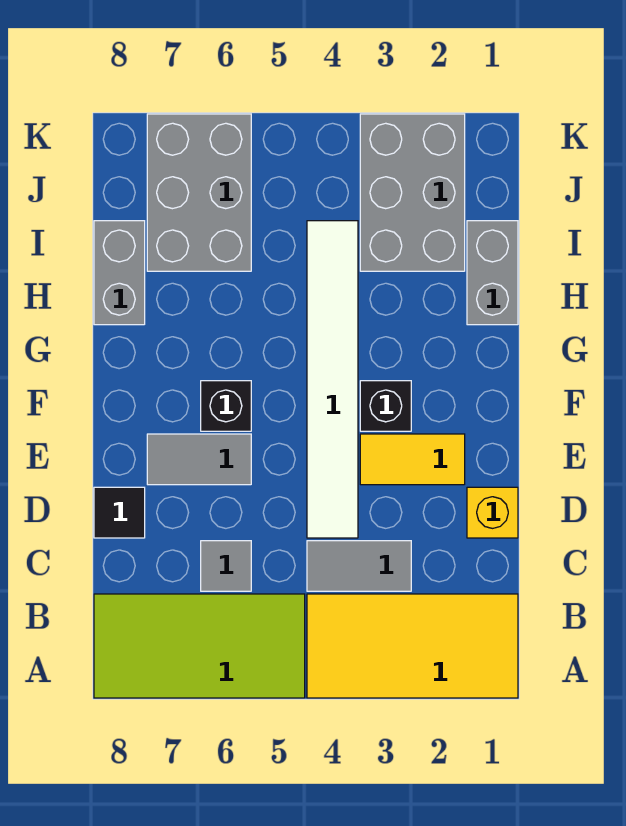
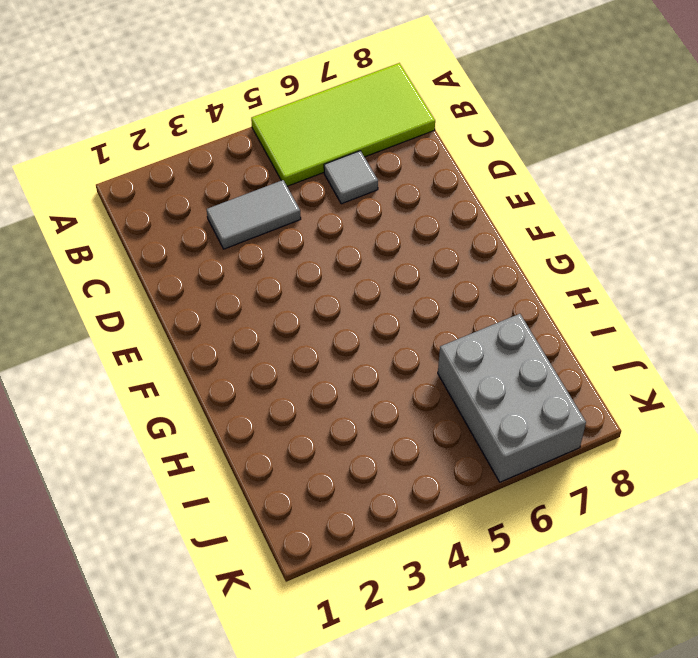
none -> yellow tile A1:B4 level 1
none -> yellow brick D1 level 1
none -> white tile D4:I4 level 1

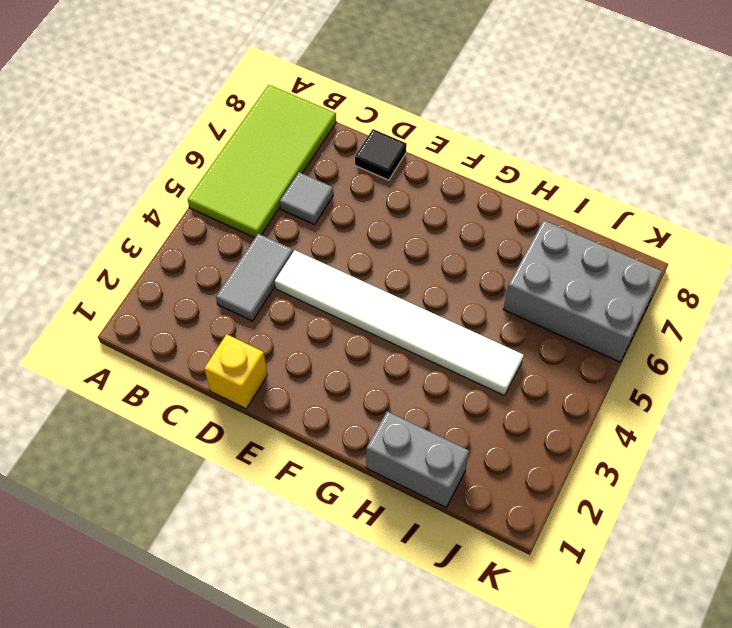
none -> yellow tile A1:B4 level 1
none -> yellow tile E2:E3 level 1
none -> grey tile E6:E7 level 1

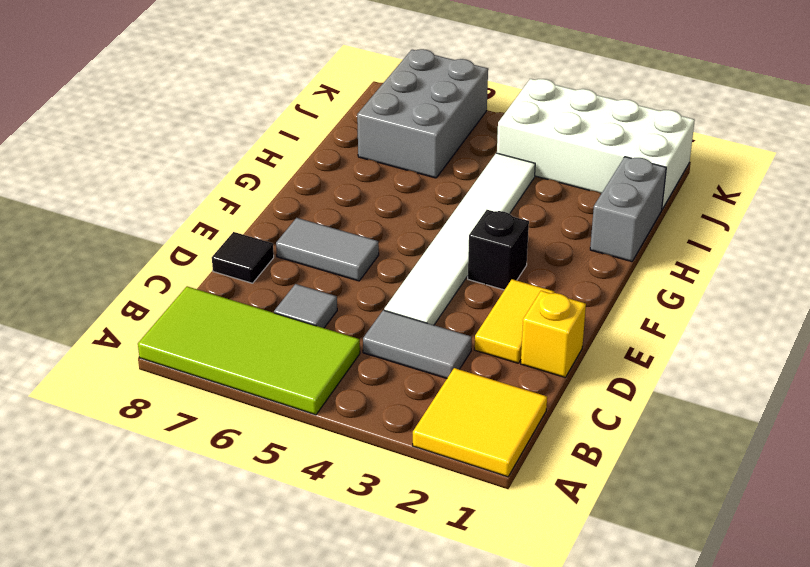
yellow tile A1:B2 level 1 -> yellow tile A1:B4 level 1
yellow tile D2:E2 level 1 -> yellow tile E2:E3 level 1
white brick J1:K4 level 1 -> grey brick I2:K3 level 1
none -> black brick F6 level 1
none -> grey brick H8:I8 level 1

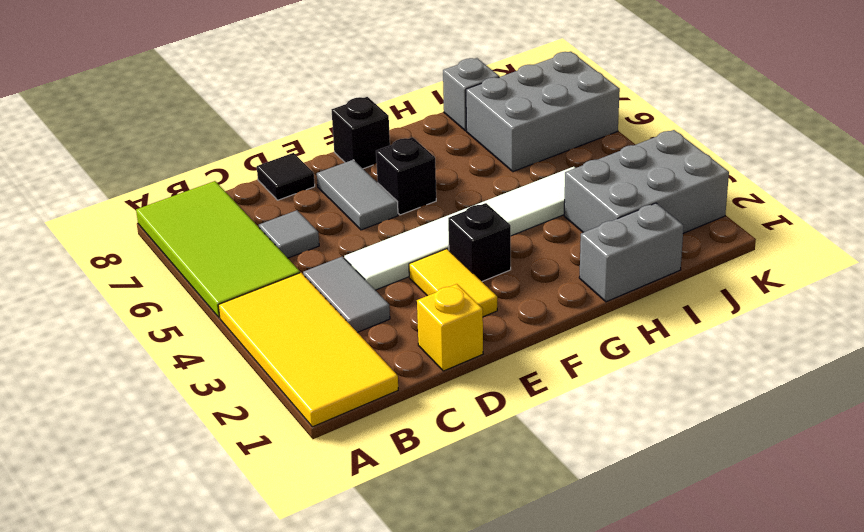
black brick F8 level 1 -> none
grey brick I8 level 1 -> grey brick H8:I8 level 1

